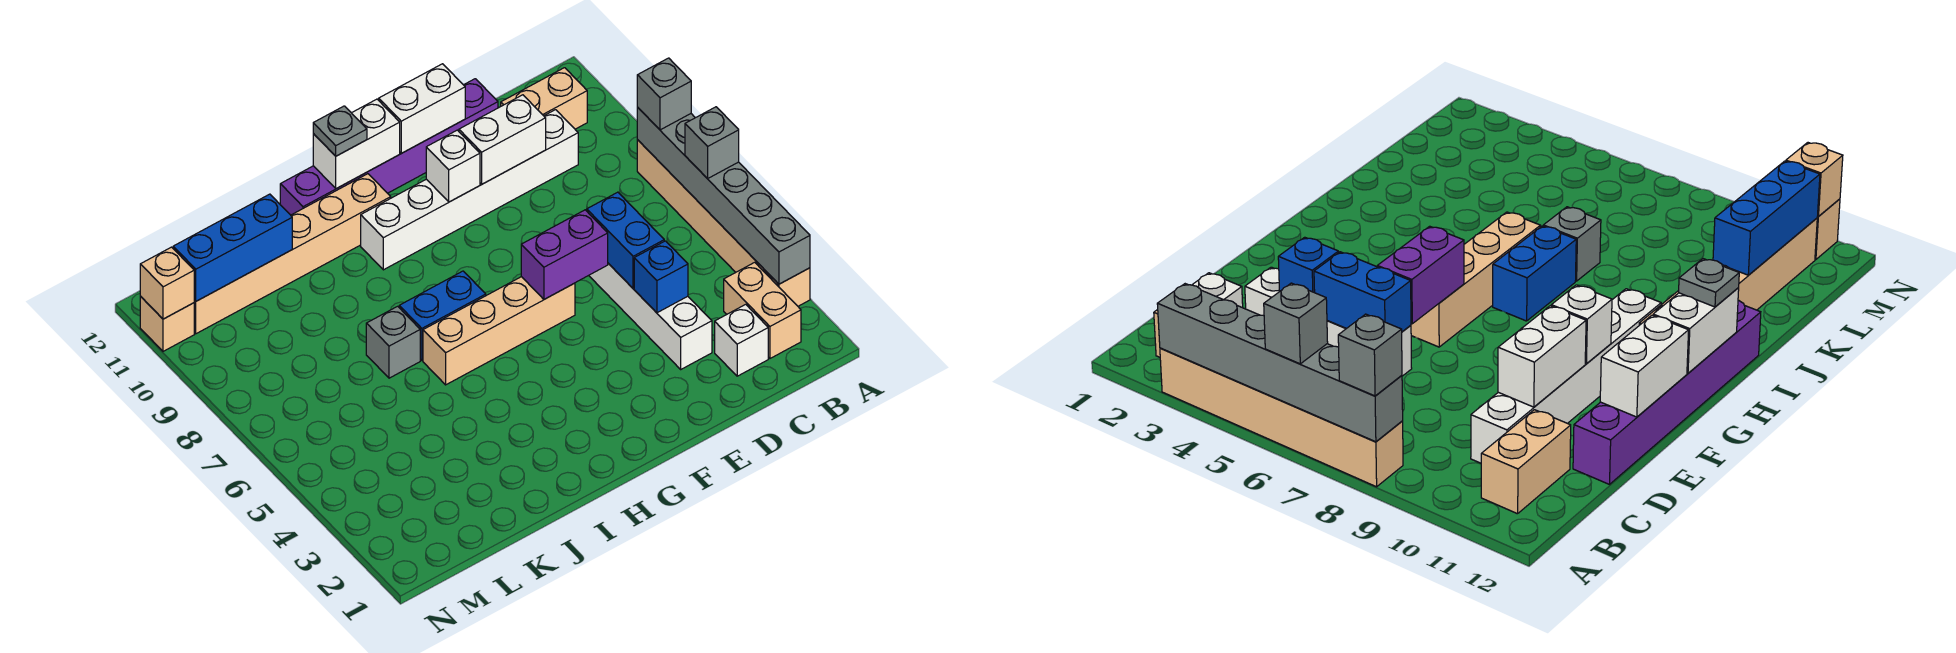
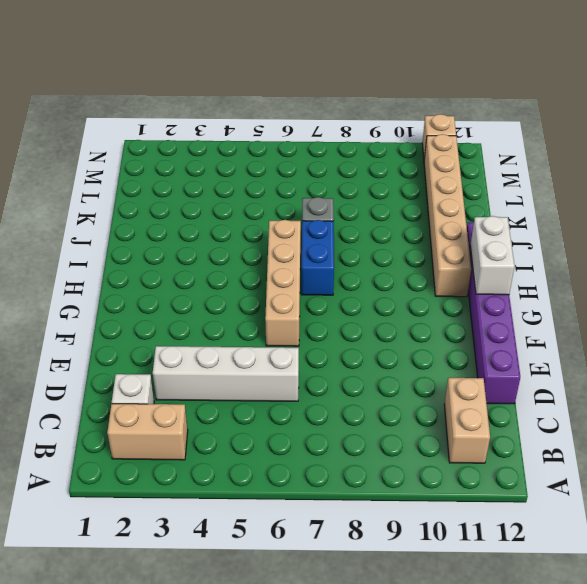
none -> tan brick A3:A8 level 1
none -> white brick C10:H10 level 1
none -> grey brick A3:A8 level 2

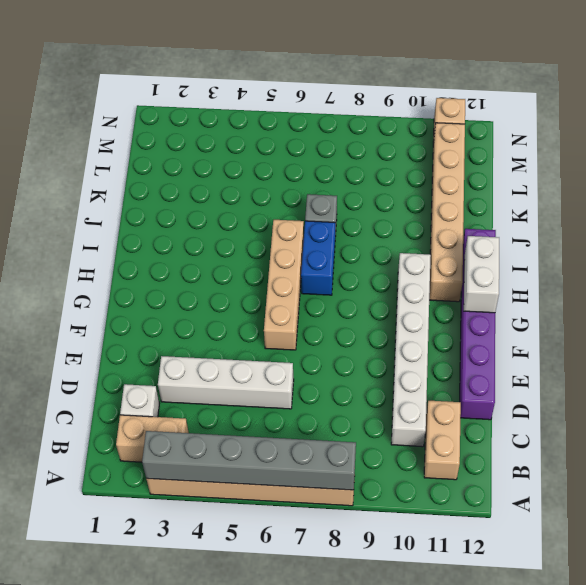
none -> blue brick D4 level 2
none -> blue brick D5:D6 level 2
none -> white brick D10:E10 level 2

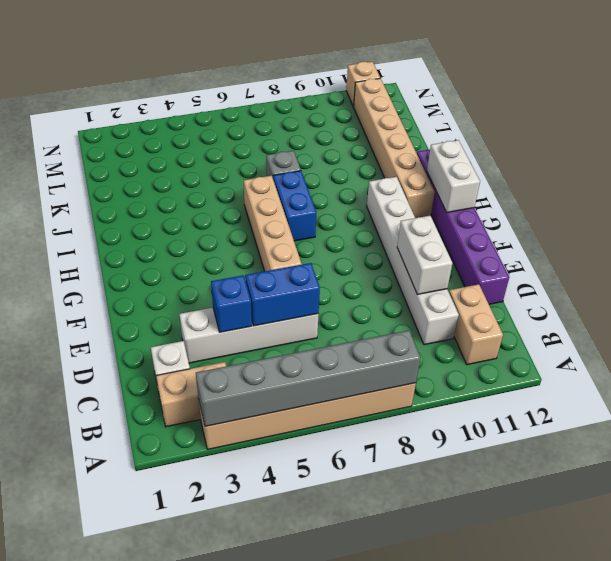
none -> purple brick E6:F6 level 2
none -> white brick E12:F12 level 2
none -> white brick F10 level 2

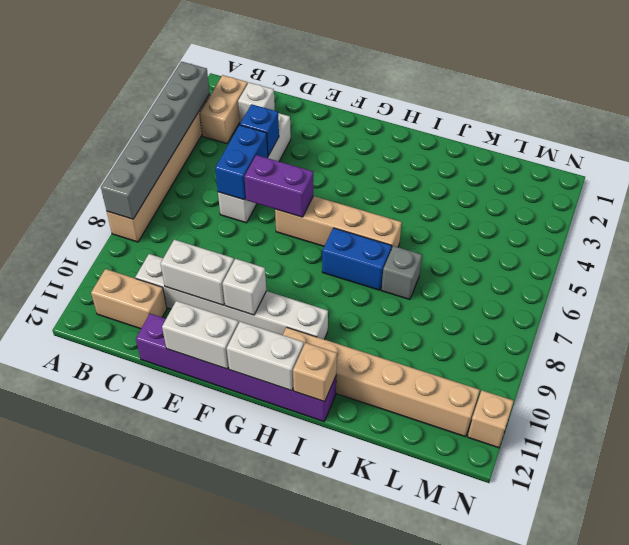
tan brick I12 level 2 -> tan brick N11 level 2
none -> blue brick K11:M11 level 2
none -> grey brick A6 level 3
none -> grey brick A8 level 3

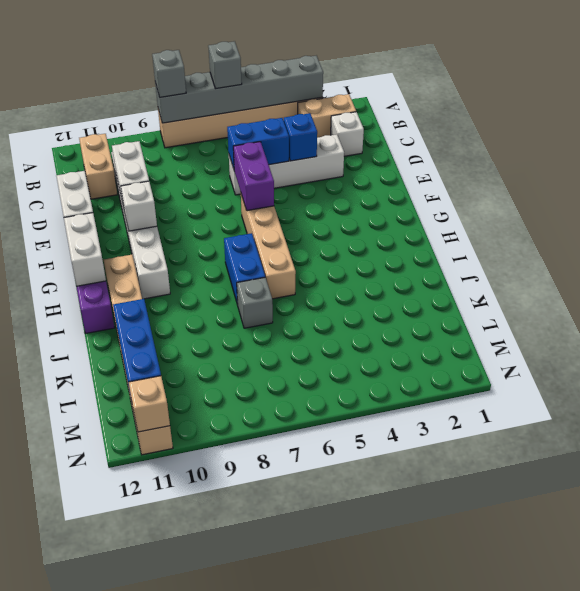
none -> grey plate H12 level 3

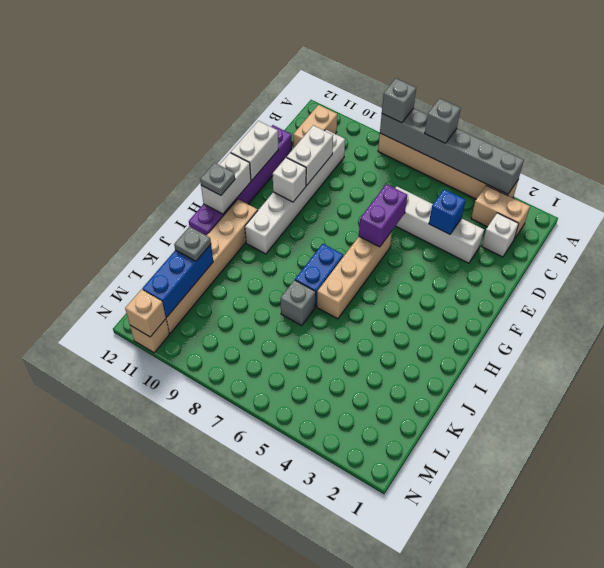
grey plate K11 level 3 -> none
none -> blue brick D5:D6 level 2

